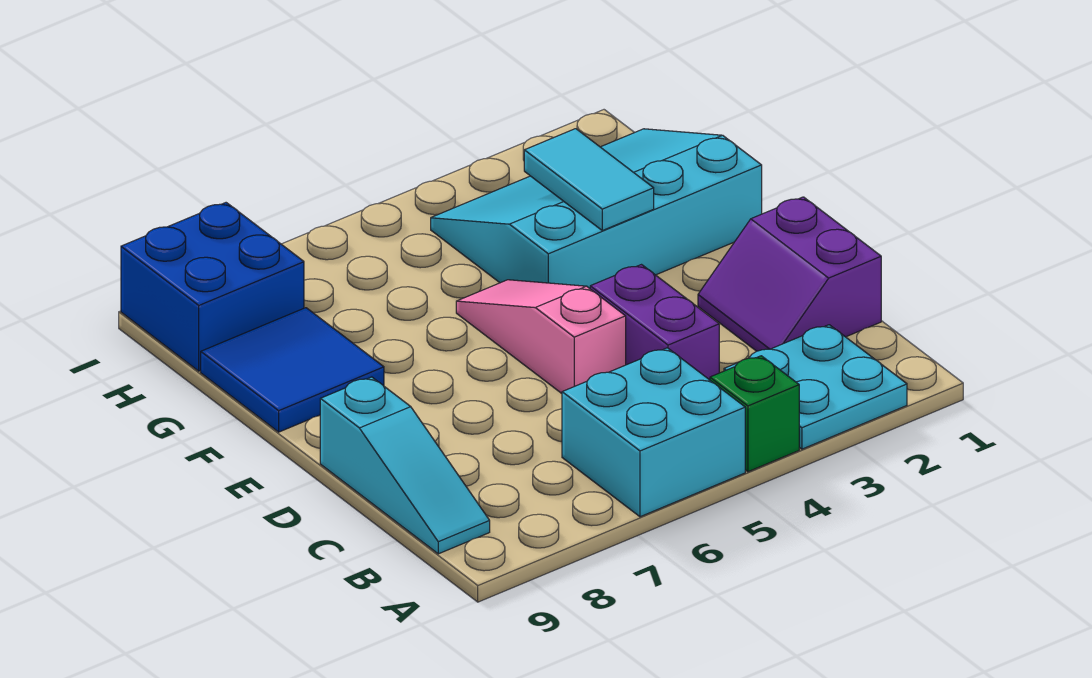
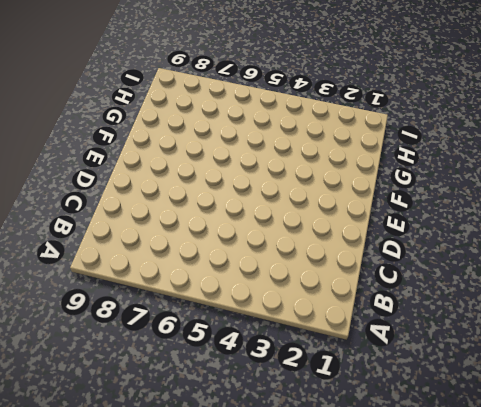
none -> cyan plate A2:B3 level 1
none -> green brick A4 level 1

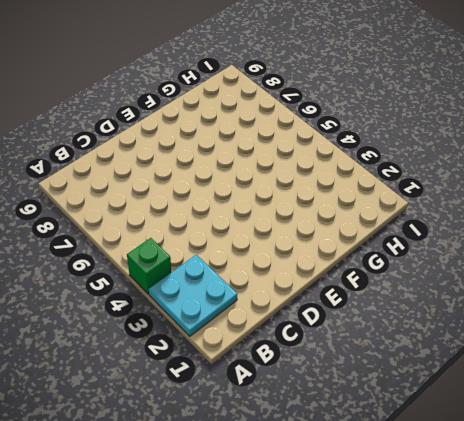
none -> cyan brick A5:B6 level 1
none -> cyan slope B9:D9 level 1 top D

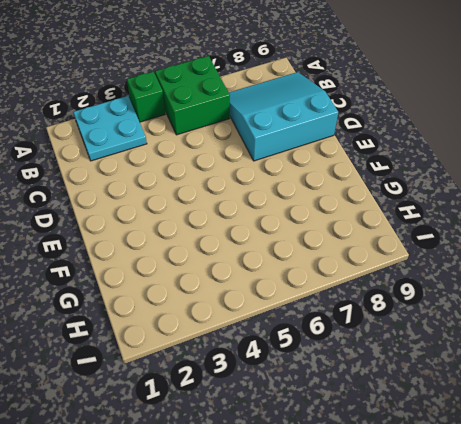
green brick A5:B6 level 1 -> cyan brick A5:B6 level 1
cyan slope B7:D9 level 1 top D -> cyan slope B9:D9 level 1 top D
none -> purple slope C1:D2 level 1 top 1
none -> purple brick C4:D4 level 1

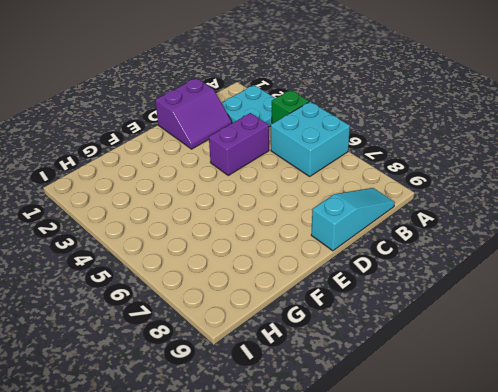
none -> pink slope D5:F5 level 1 top D
none -> cyan slope F1:H4 level 1 top F

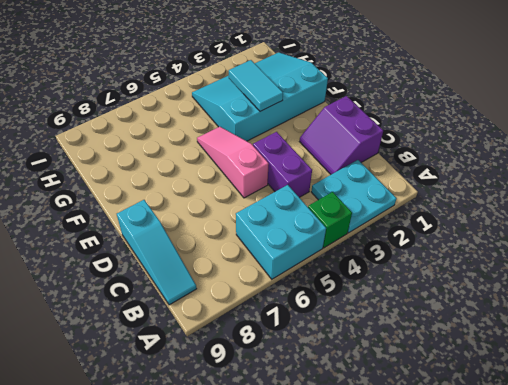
none -> blue tile F8:G9 level 1
none -> blue brick H8:I9 level 1

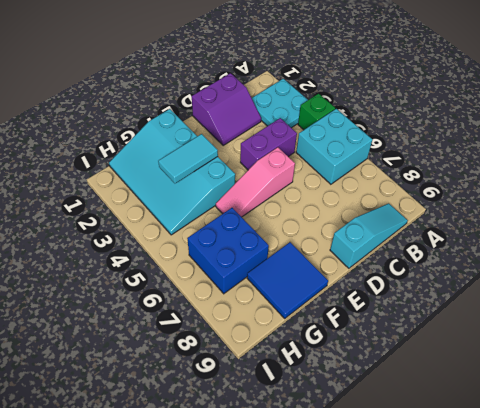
blue brick G6:H7 level 1 -> blue brick H8:I9 level 1

